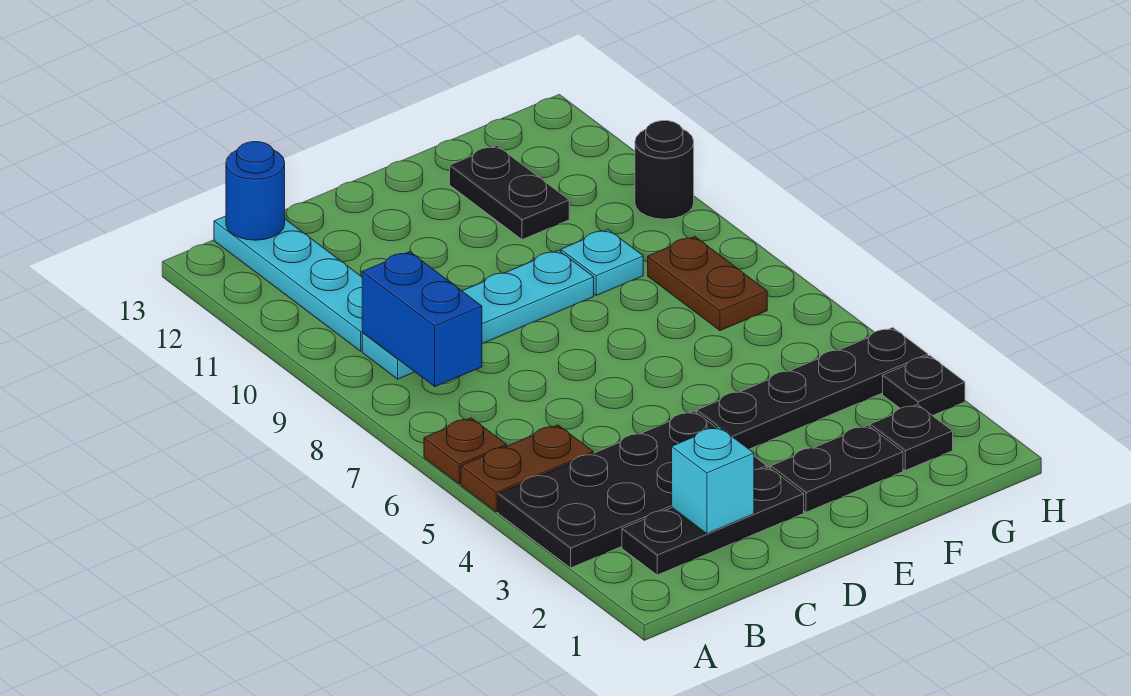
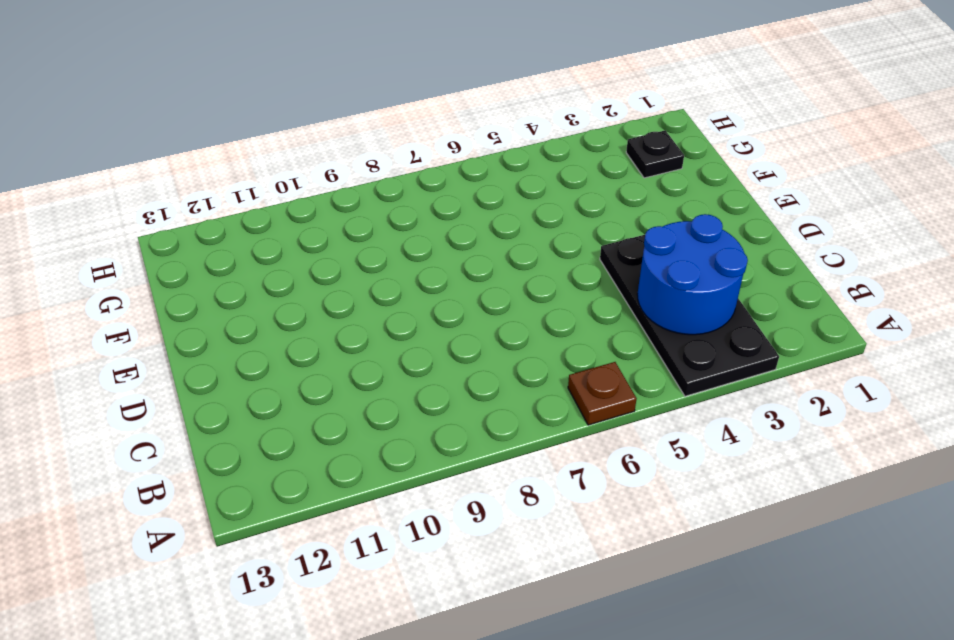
blue round brick B3:C4 level 2 -> none
none -> brown plate A5:B5 level 1
none -> black plate B2:D2 level 1
none -> cyan plate B9:E9 level 1

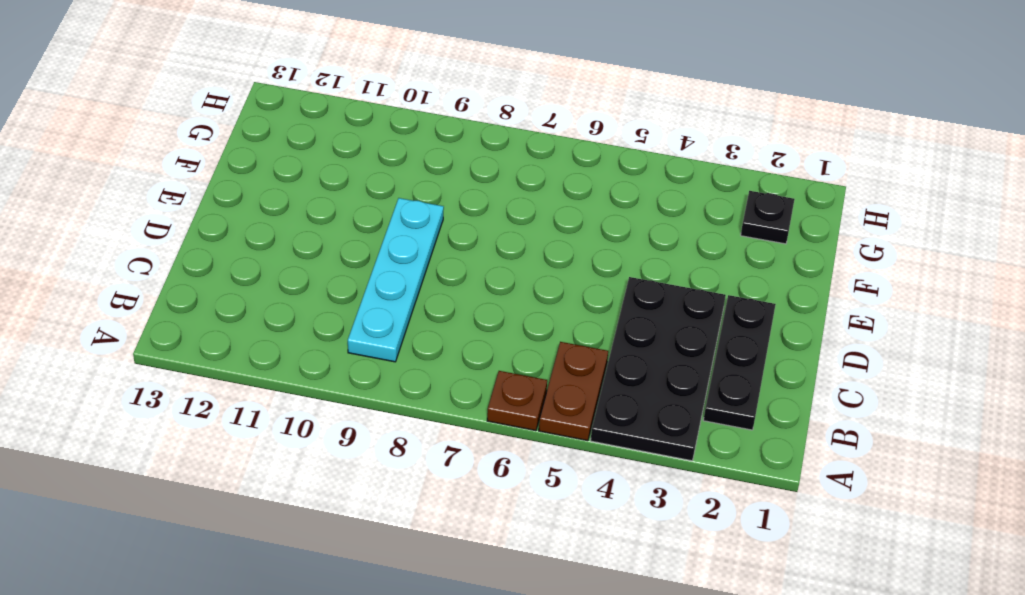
none -> cyan plate B10:B13 level 1
none -> black plate E2:F2 level 1
none -> black plate E4:H4 level 1

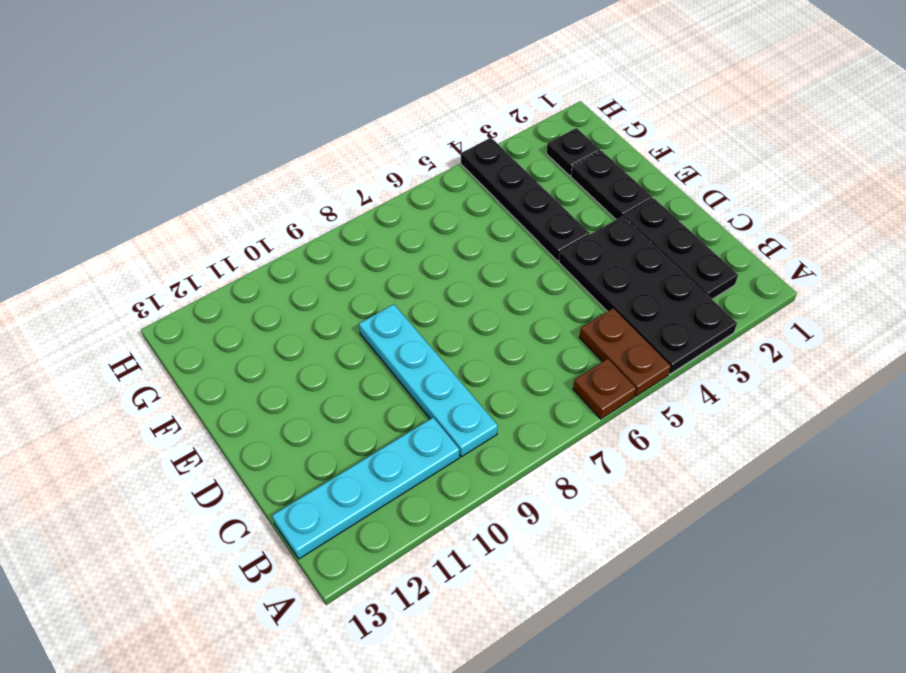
none -> cyan plate F9 level 1
none -> black plate F11:F12 level 1
none -> brown plate G7:G8 level 1

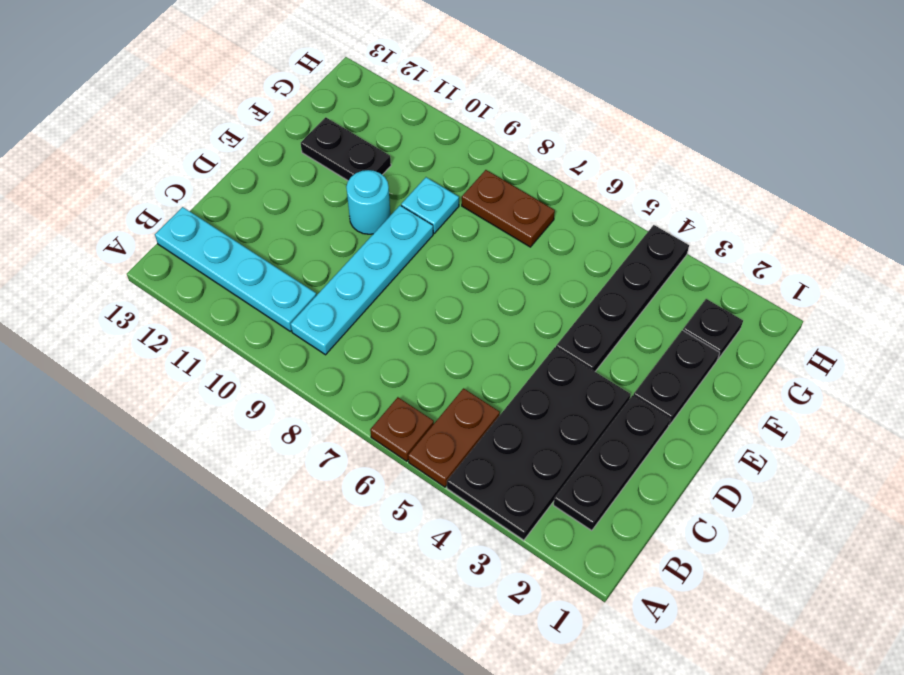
cyan round brick E10 level 1 -> none
none -> black plate H3 level 1
none -> black round brick H10 level 1
none -> blue brick B8:B9 level 2

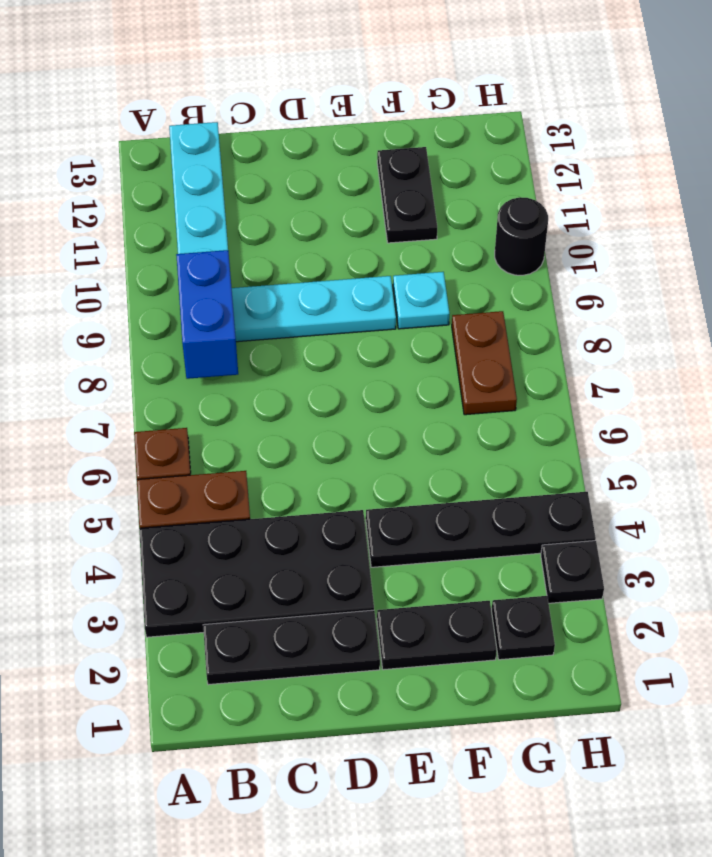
none -> blue round brick B13 level 2
none -> cyan brick C2 level 2

